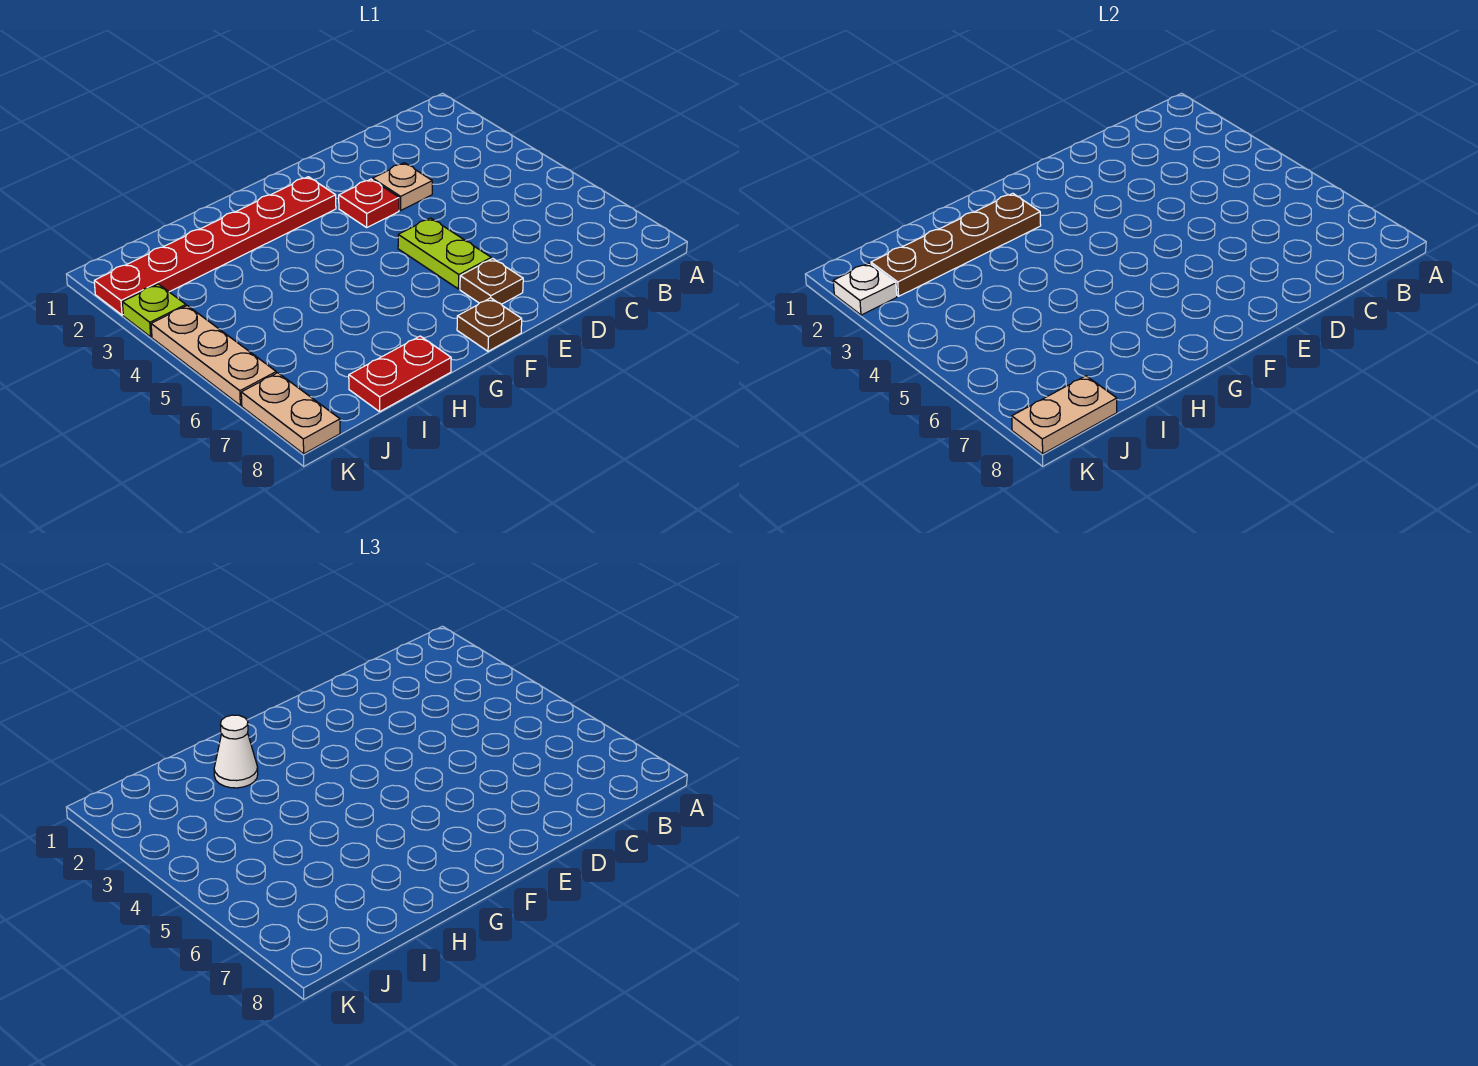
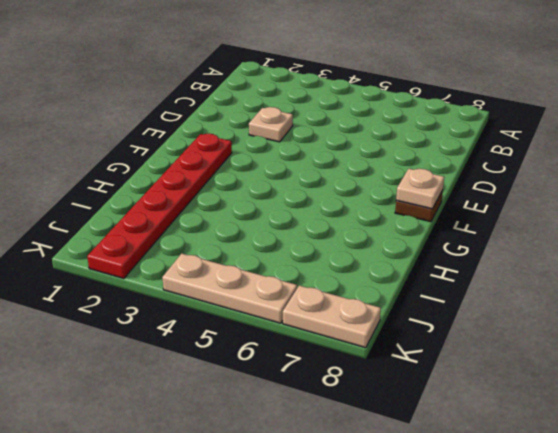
tan plate F8 level 2 -> none
none -> red plate E3 level 1
none -> lime plate E5:E6 level 1
none -> brown plate E7 level 1

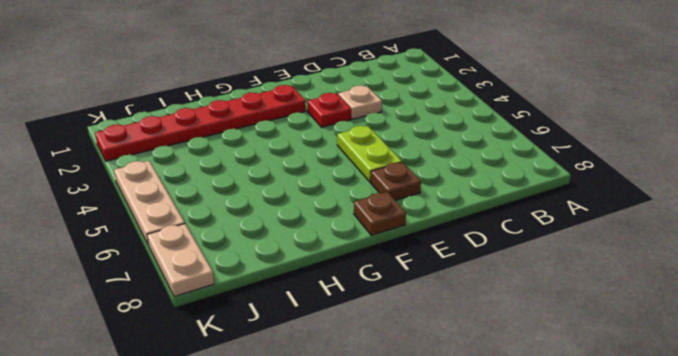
none -> red plate H8:I8 level 1
none -> lime plate K3 level 1
none -> brown plate G2:J2 level 2

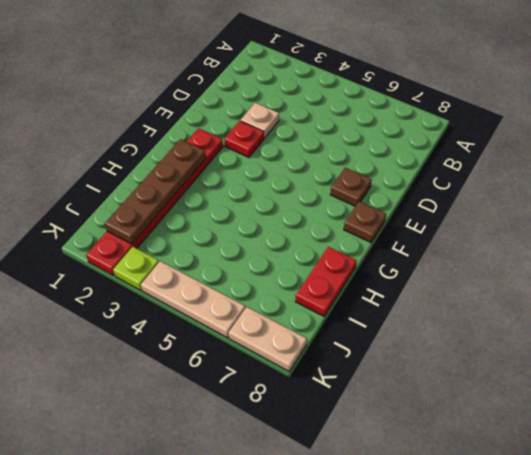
none -> lime plate E5:E6 level 1
none -> tan plate J8:K8 level 2
none -> white plate K2 level 2

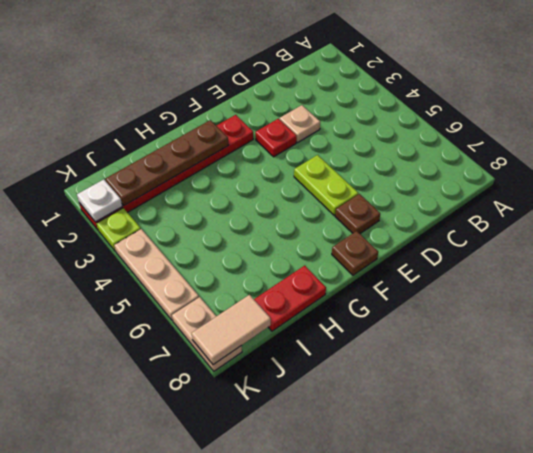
tan tile J8:K8 level 2 -> tan plate J8:K8 level 2
none -> white cone H2 level 3

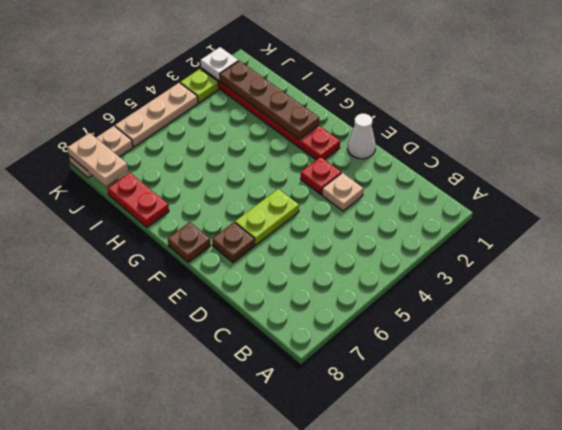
white cone E1 level 1 -> white cone H2 level 3

